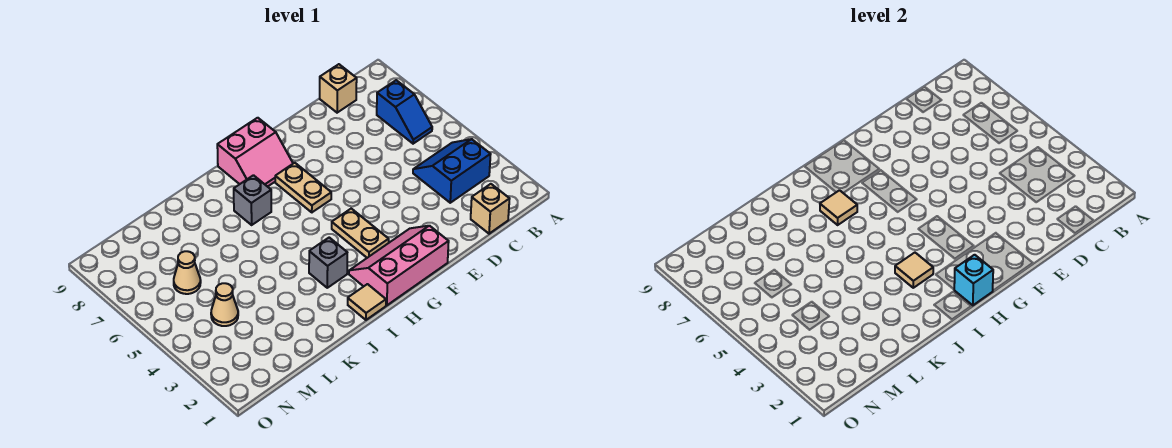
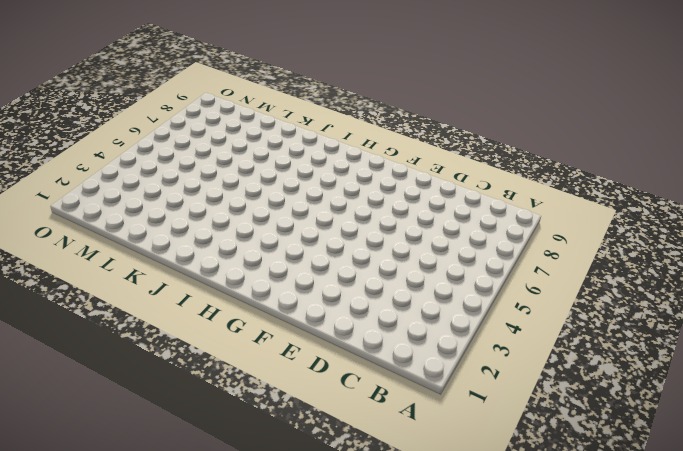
none -> blue slope B3:C4 level 1 top 3
none -> blue slope B6:B7 level 1 top 7
none -> tan brick C1 level 1

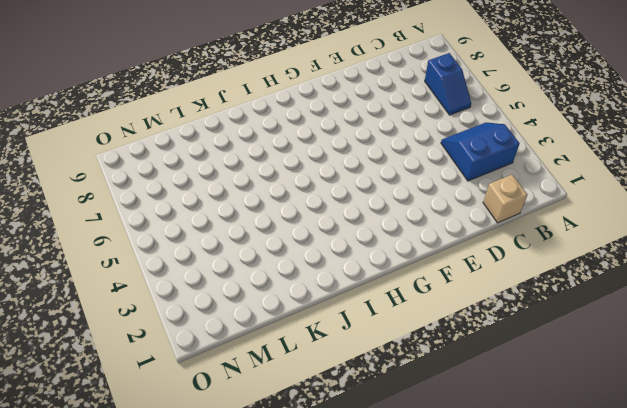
none -> tan brick C9 level 1
none -> pink slope F1:H2 level 1 top 1
none -> tan plate G3:G4 level 1

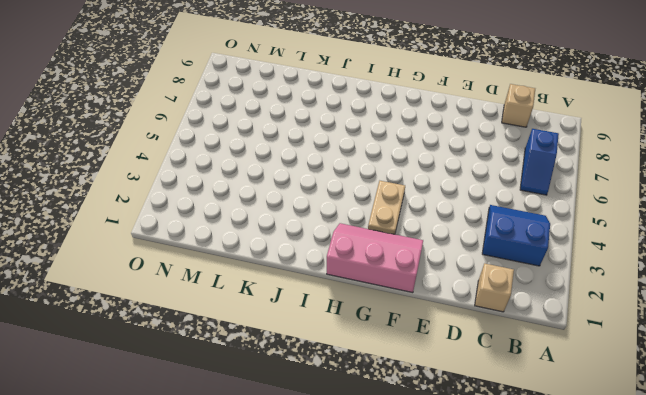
none -> tan plate G6:G7 level 1
none -> pink slope G8:H9 level 1 top 9
none -> tan tile I1 level 1

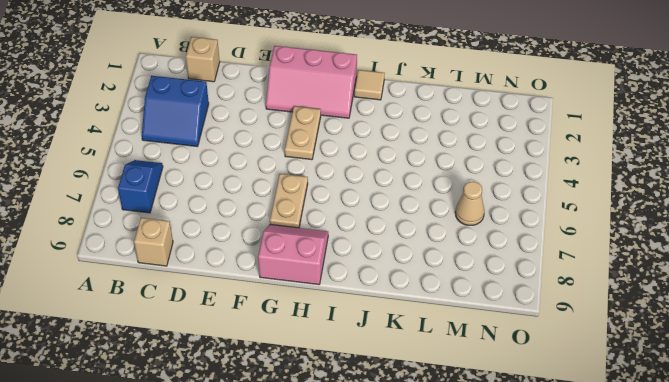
none -> grey brick I3 level 1
none -> grey brick I7 level 1
none -> tan cone M4 level 1

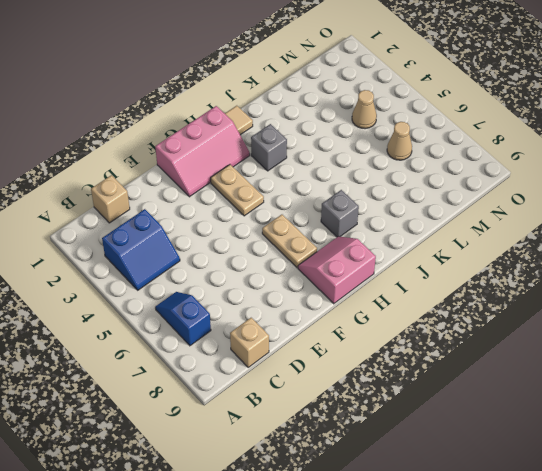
none -> cyan brick H1 level 2
none -> tan tile I3 level 2
none -> tan tile I7 level 2

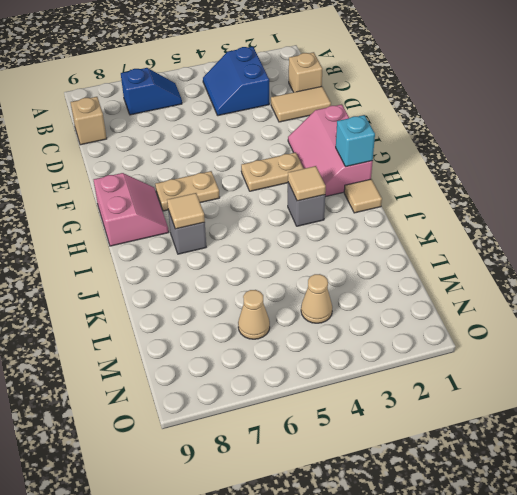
tan tile D1:D2 level 1 -> none

